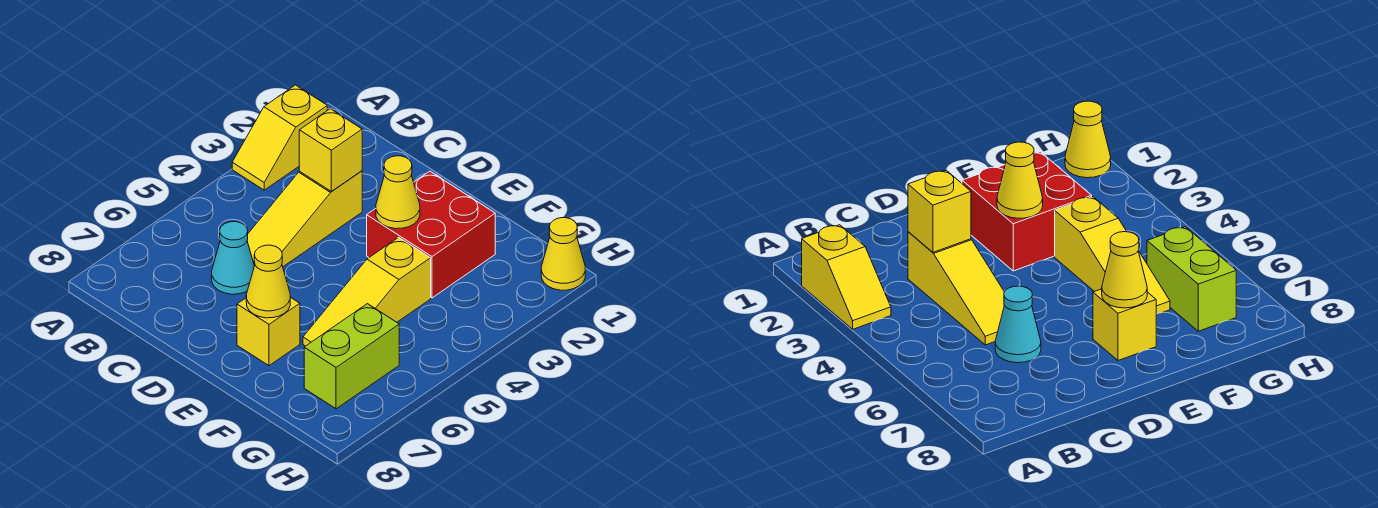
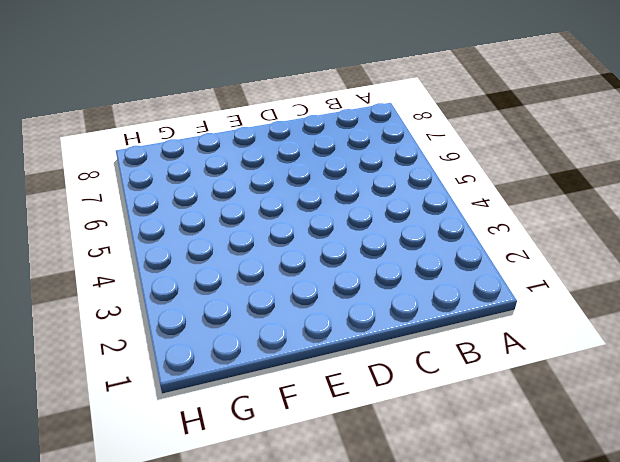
none -> yellow slope A2:A3 level 1 top 2
none -> yellow slope C3:C5 level 1 top 3

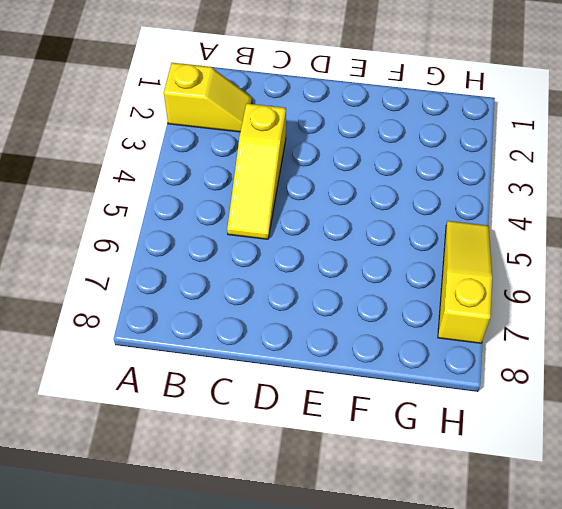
yellow slope A2:B2 level 1 top A -> yellow slope A2:A3 level 1 top 2
yellow slope H5:H7 level 1 top 7 -> yellow slope F4:F6 level 1 top 4
none -> cyan cone C6 level 1
none -> red brick E2:F3 level 1

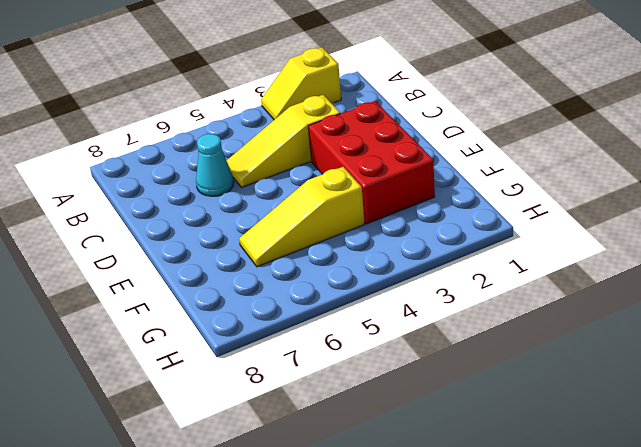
red brick D2:F3 level 1 -> red brick E2:F3 level 1
none -> yellow brick E7 level 1
none -> lime brick G6:G7 level 1

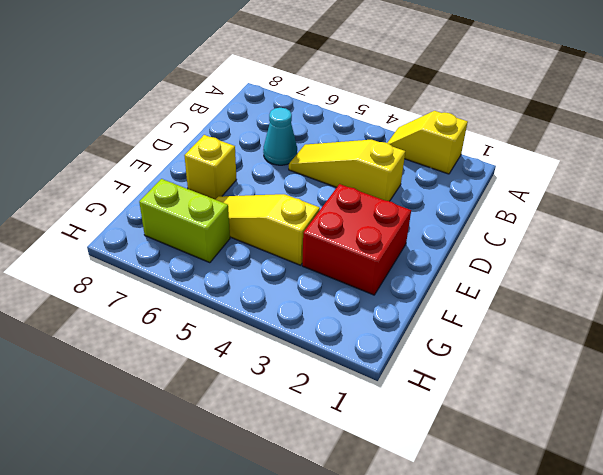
none -> yellow cone H1 level 1
none -> yellow brick C3 level 2

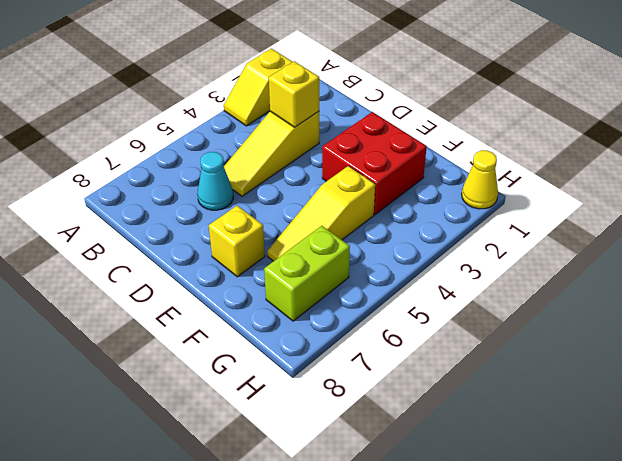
none -> yellow cone E3 level 2
none -> yellow cone E7 level 2

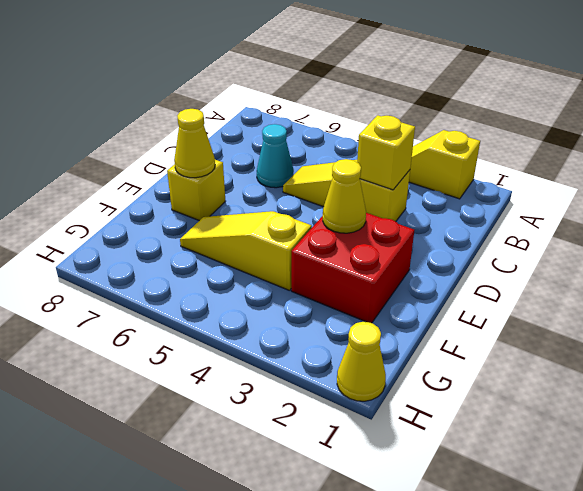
none -> lime brick G6:G7 level 1

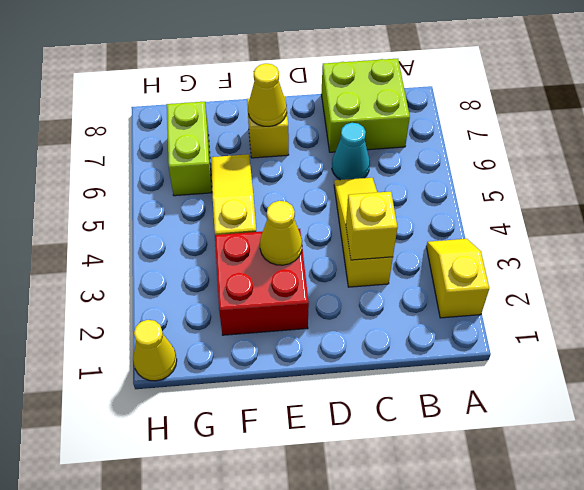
lime brick B7:C8 level 1 -> none

